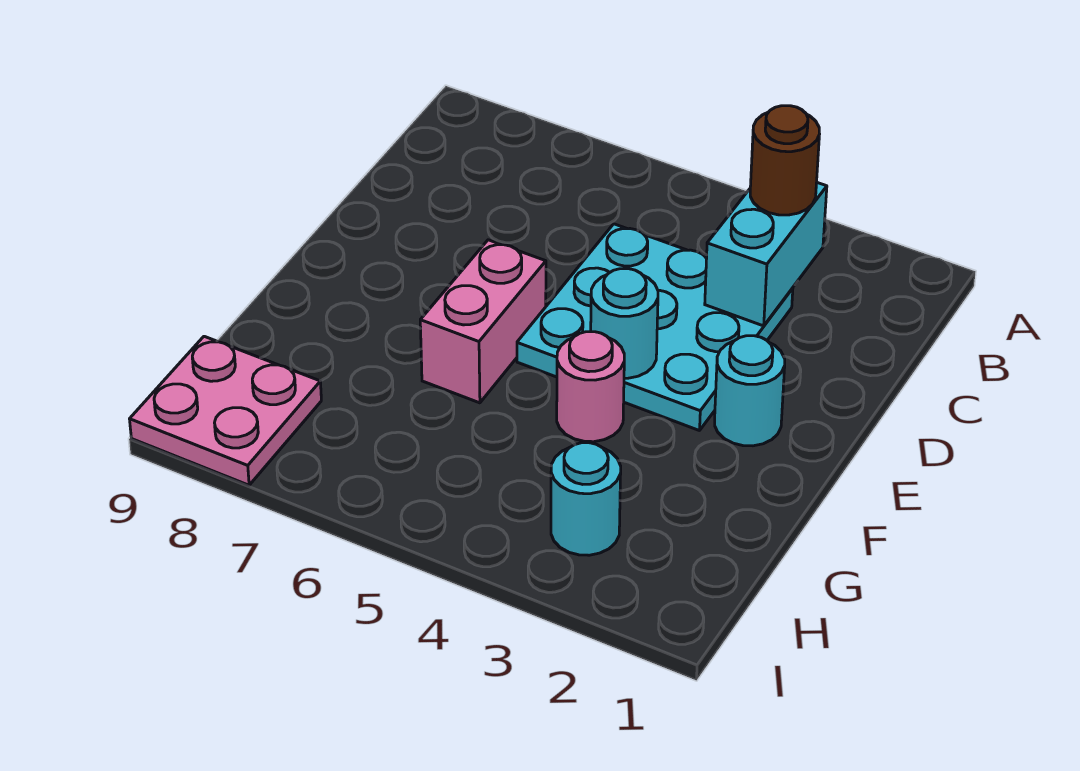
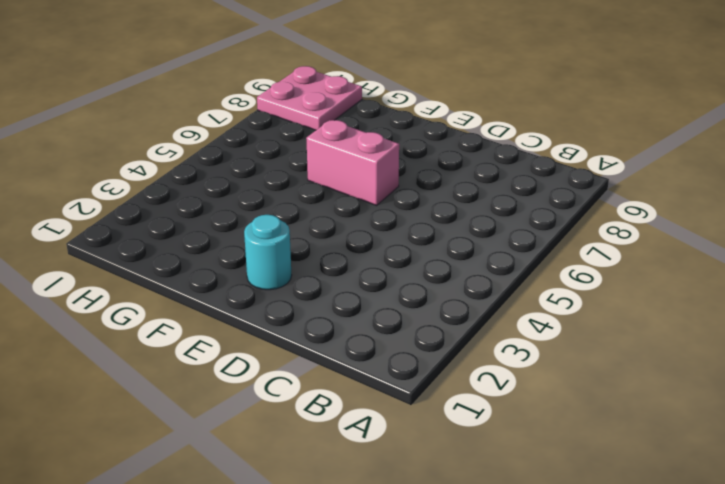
none -> cyan plate C3:E5 level 1
none -> pink round brick F4 level 1

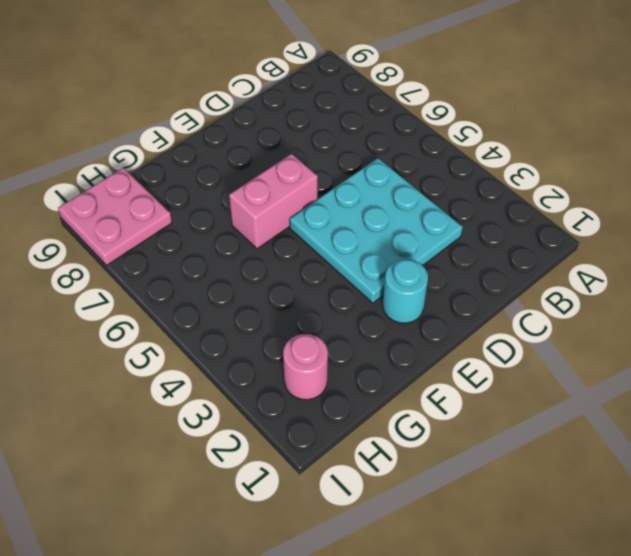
pink round brick H2 level 1 -> pink round brick F4 level 1
none -> cyan round brick H3 level 1
none -> cyan brick B3:C3 level 2

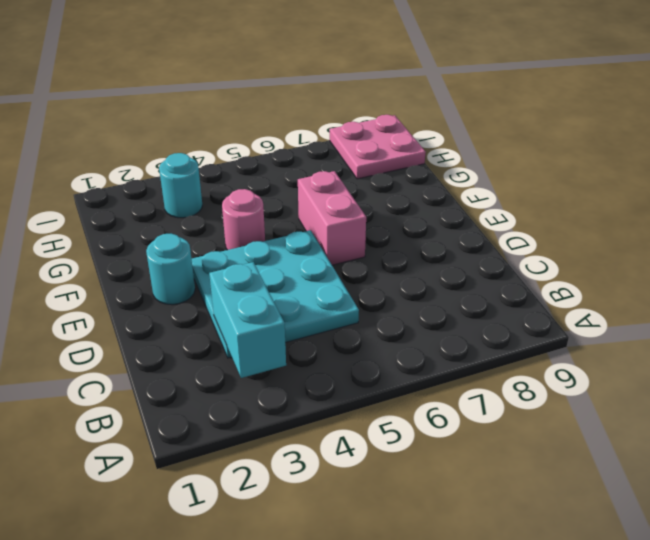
none -> cyan round brick E4 level 2
none -> brown round brick B3 level 3

